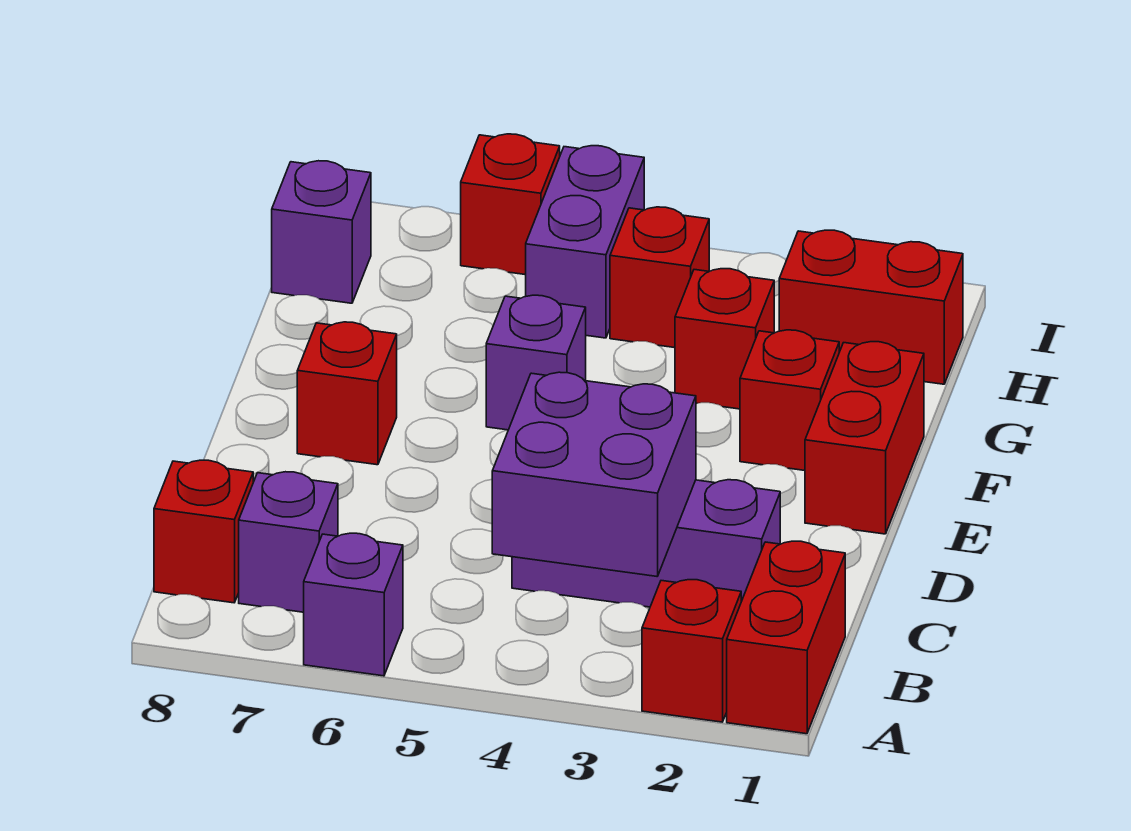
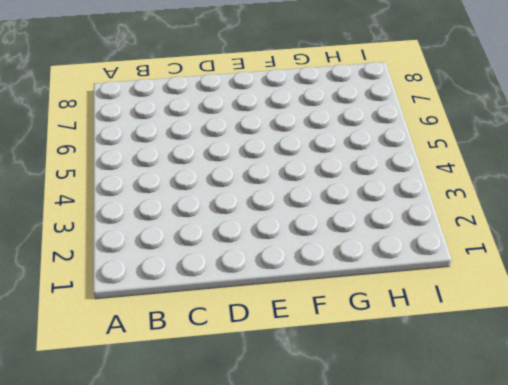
none -> red brick A1:B1 level 1
none -> red brick A2 level 1
none -> purple brick A6 level 1

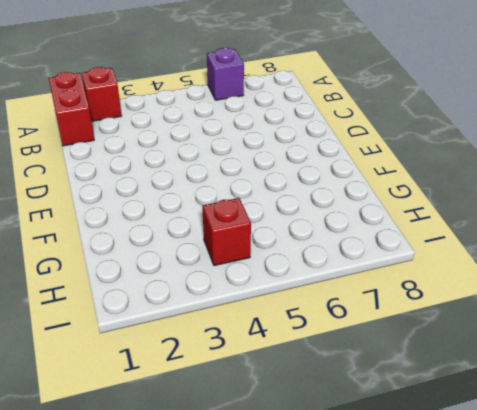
none -> purple brick B7 level 1
none -> red brick B8 level 1
none -> purple brick C2:C4 level 1

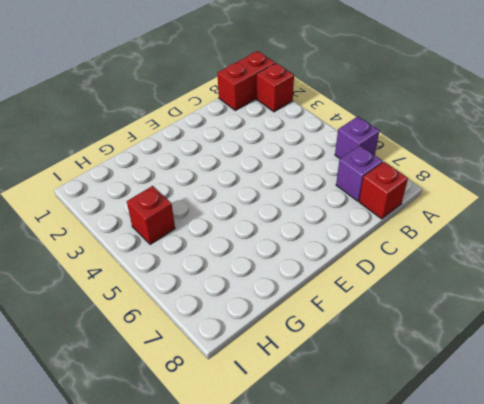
none -> purple brick C2:C4 level 1
none -> red brick E1:F1 level 1
none -> red brick E7 level 1

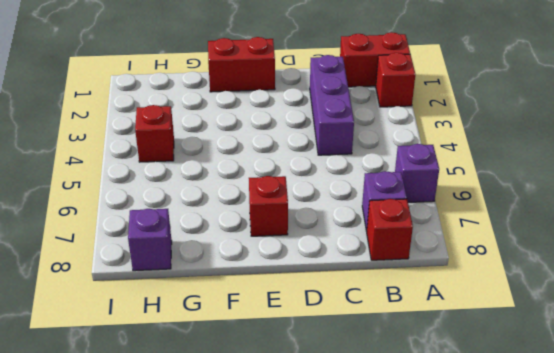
none -> red brick F2 level 1
none -> purple brick F5 level 1
none -> red brick G3 level 1

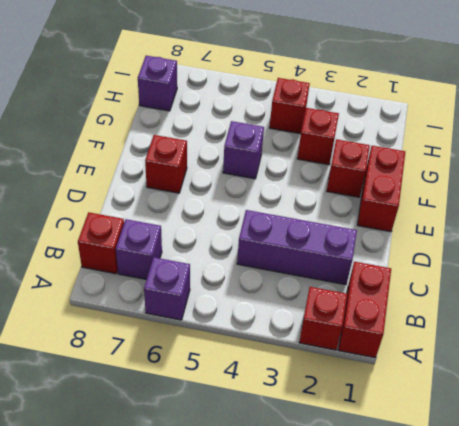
none -> red brick H1:H2 level 1
none -> purple brick H5:I5 level 1
none -> red brick I6 level 1

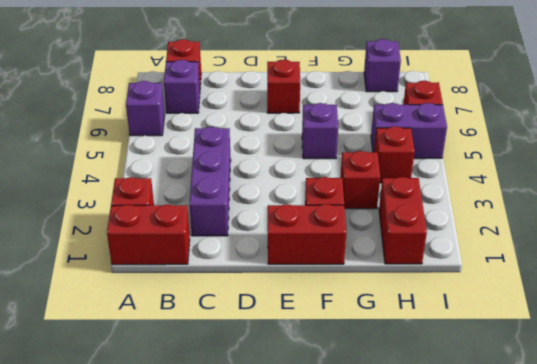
none -> purple brick B3:C4 level 2

